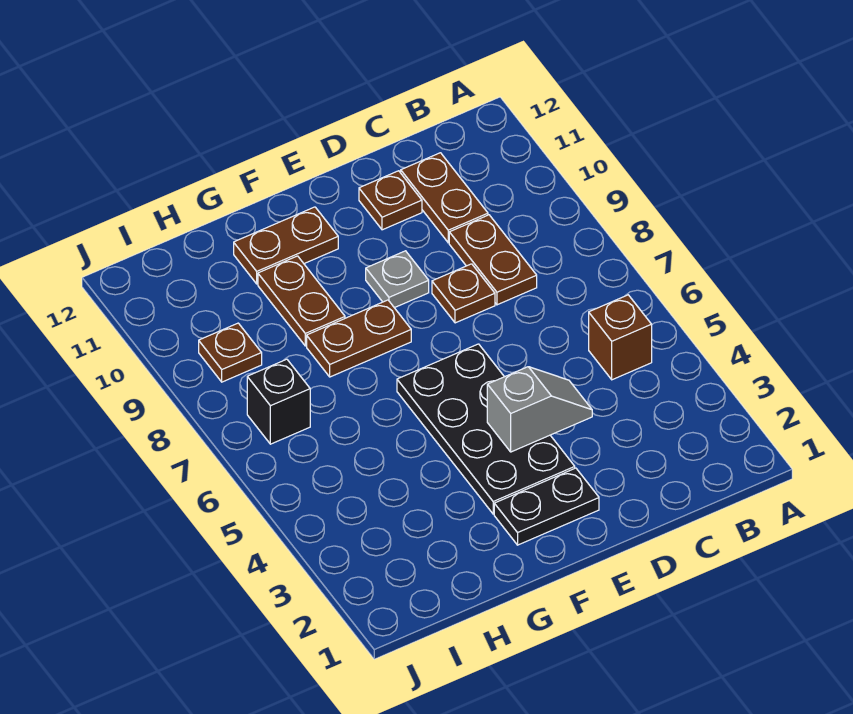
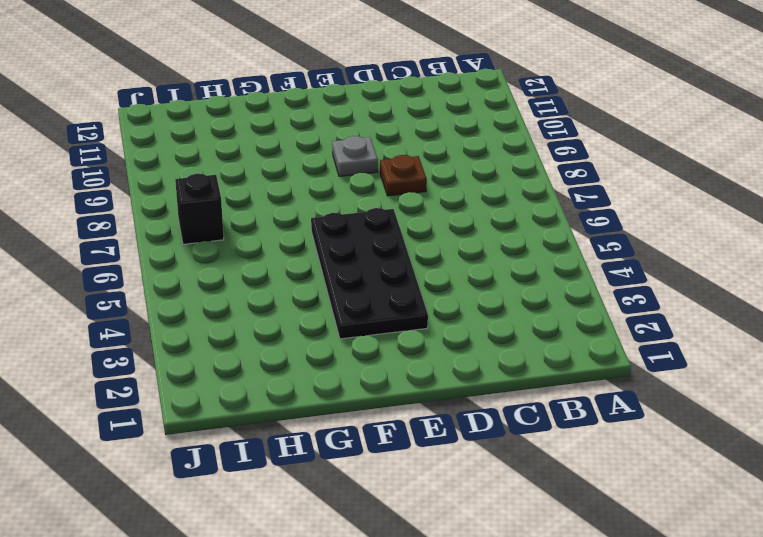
none -> brown brick B5 level 1
none -> brown plate C8:C9 level 1
none -> brown plate C10:C11 level 1

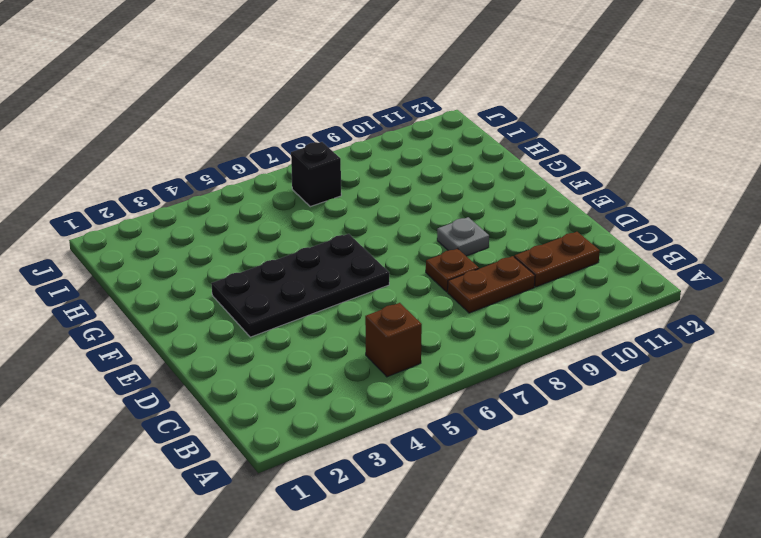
none -> brown plate D11 level 1
none -> black plate E2:F2 level 1
none -> brown plate F8:G8 level 1

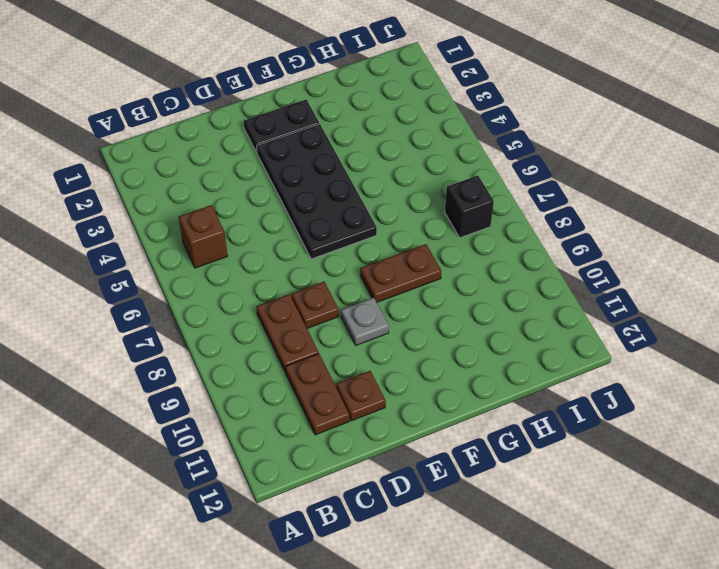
none -> brown plate F11:G11 level 1
none -> brown plate G9:G10 level 1
none -> brown plate I9 level 1

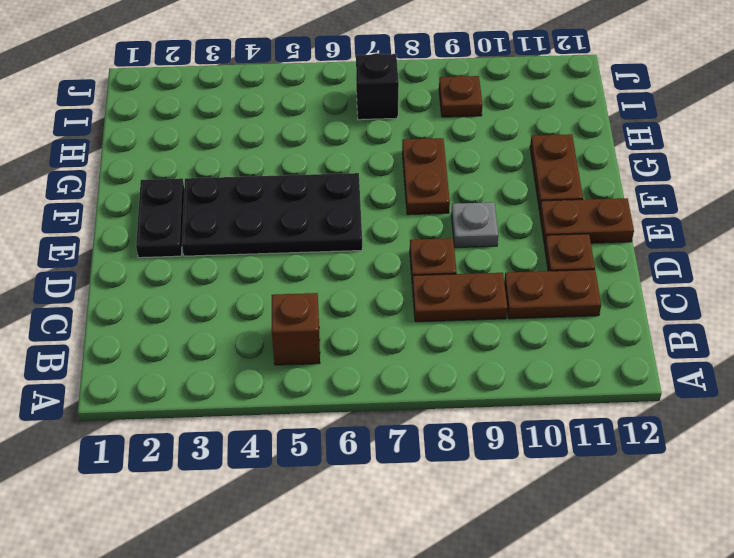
brown plate E11:E12 level 1 -> brown plate G9:G10 level 1
none -> grey slope D4:E4 level 2 top E

